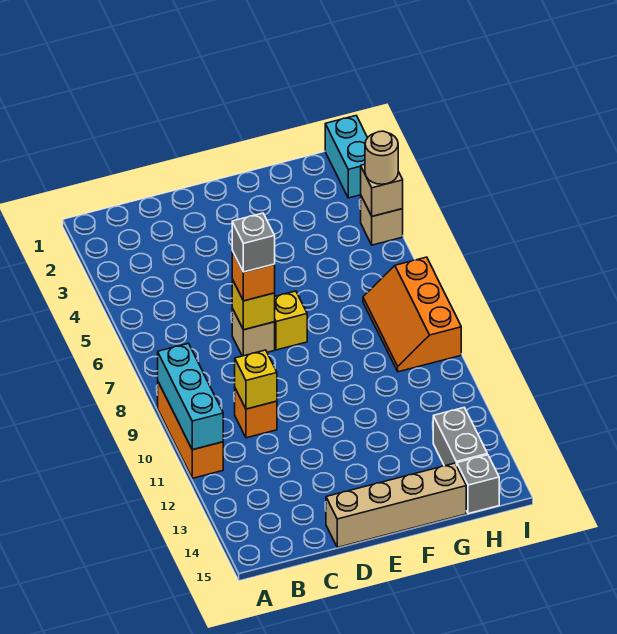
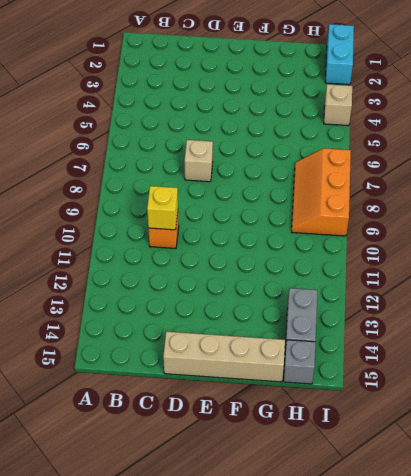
none -> orange brick A9:A11 level 1
none -> yellow brick E7 level 1
none -> cyan brick A9:A11 level 2

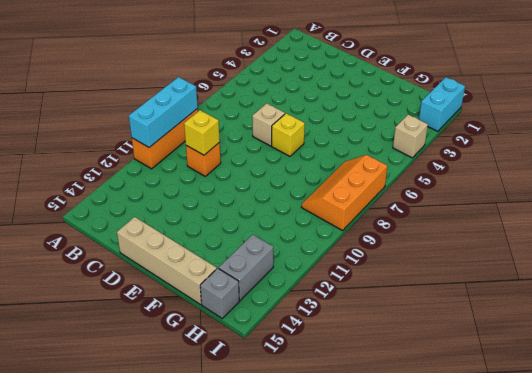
none -> yellow brick D7 level 2
none -> tan brick I4 level 2
none -> orange brick D7 level 3

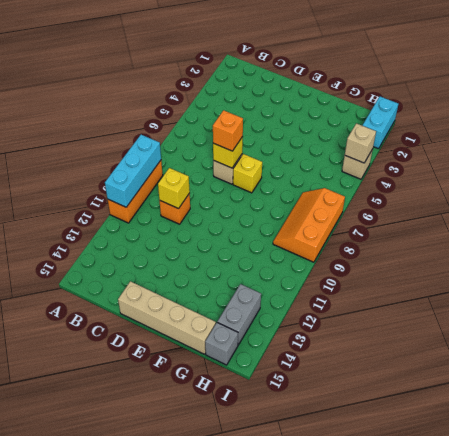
none -> tan round brick I4 level 3
none -> grey brick D7 level 4

